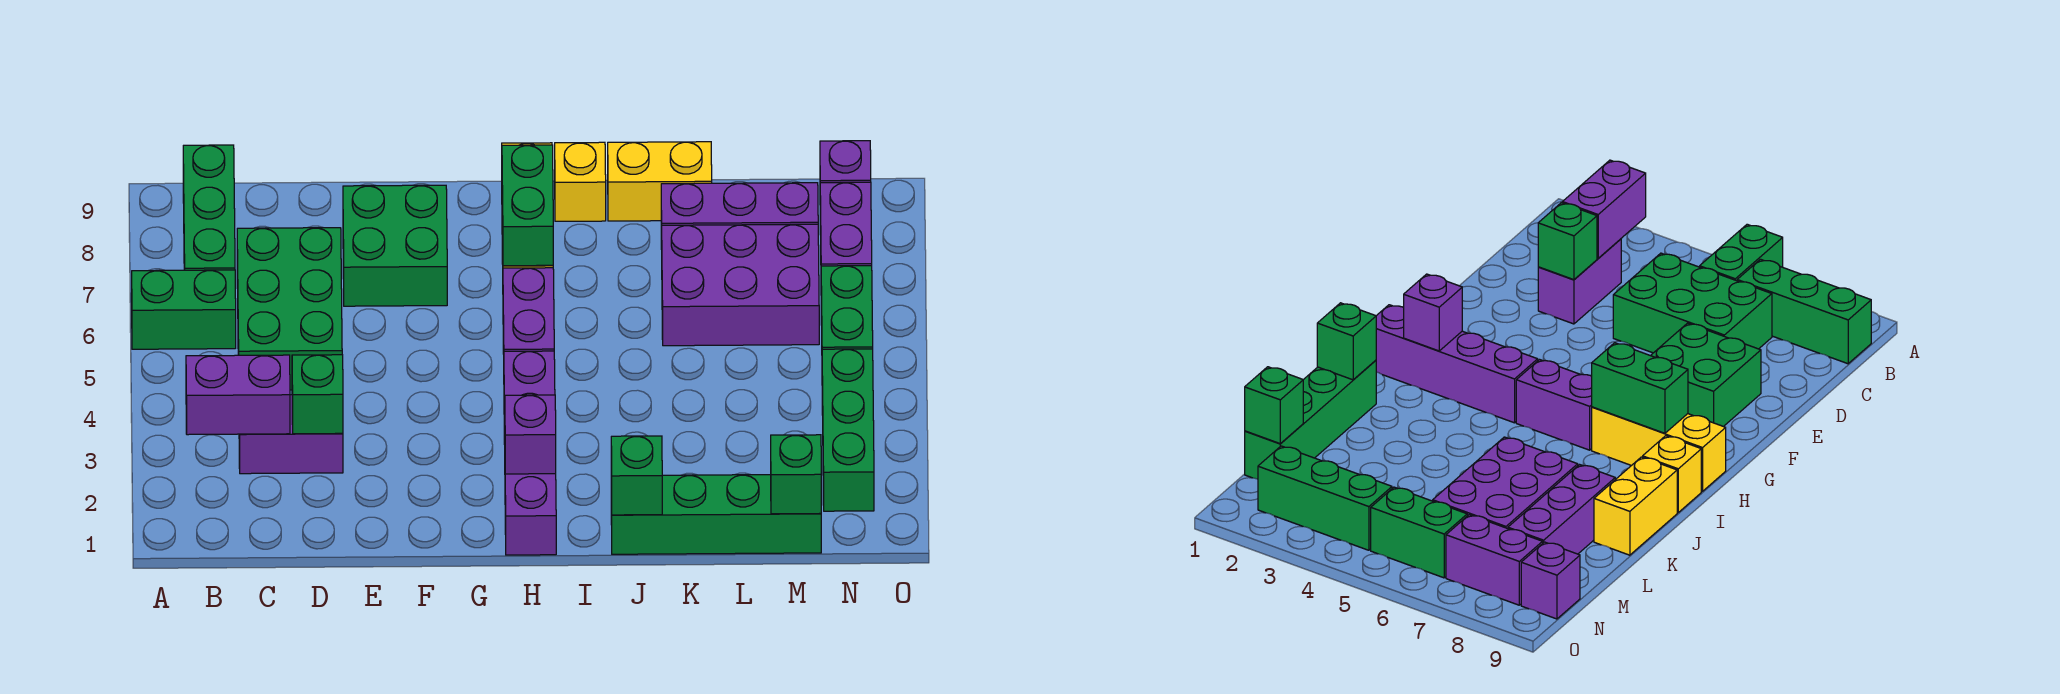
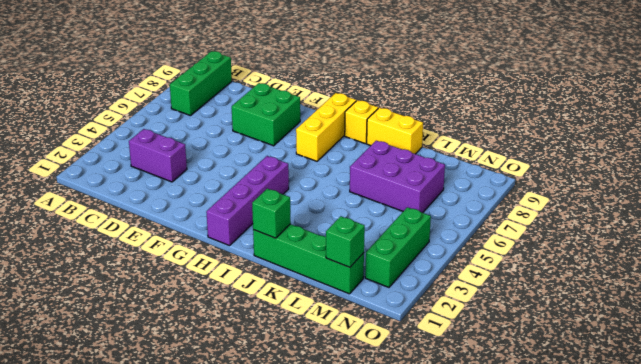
none -> green brick A6:B6 level 1
none -> green brick C5:D7 level 1
none -> purple brick H5:H6 level 1

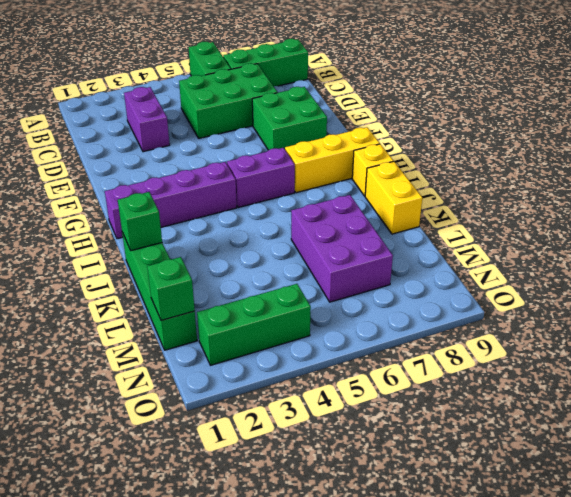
none -> purple brick K8:M8 level 1
none -> green brick N5:N6 level 1
none -> purple brick N7:N8 level 1

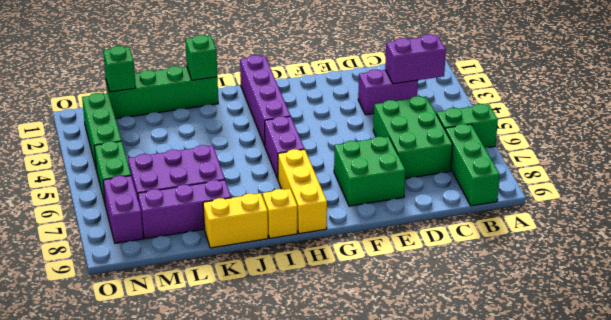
none -> purple brick N9 level 1
none -> green brick D3 level 2
none -> purple brick H2 level 2

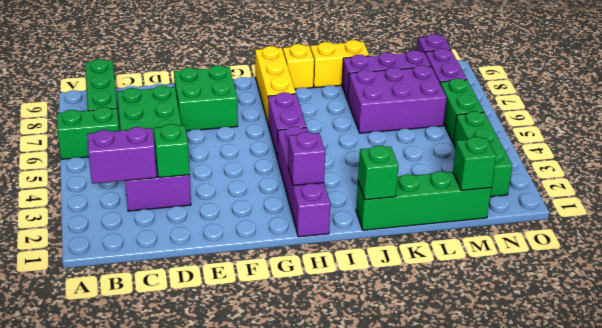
none -> green brick H7:H8 level 2

